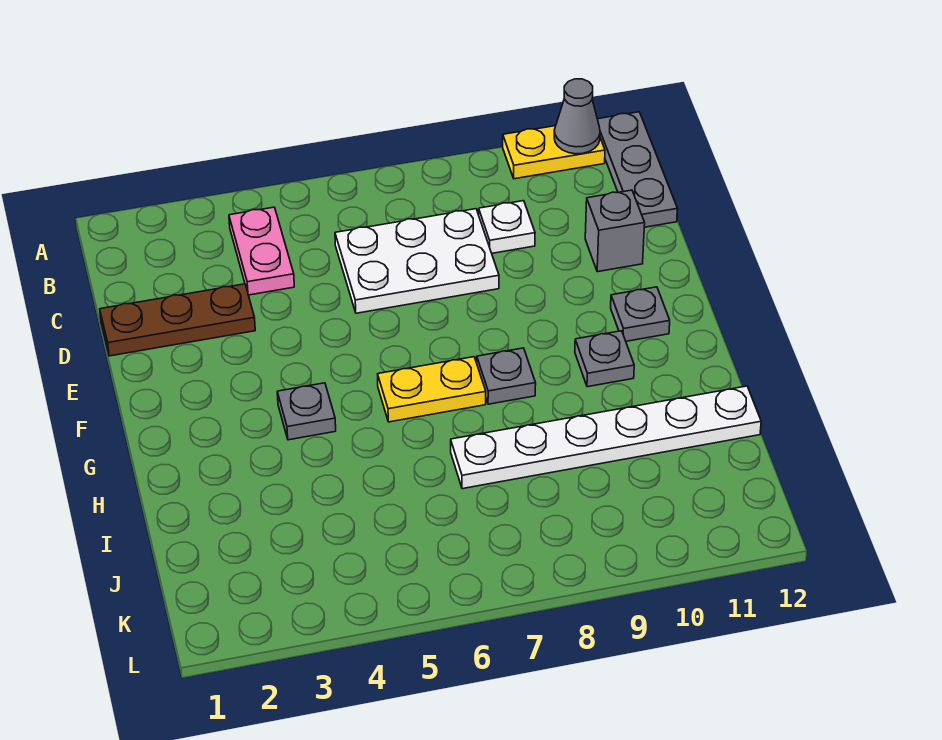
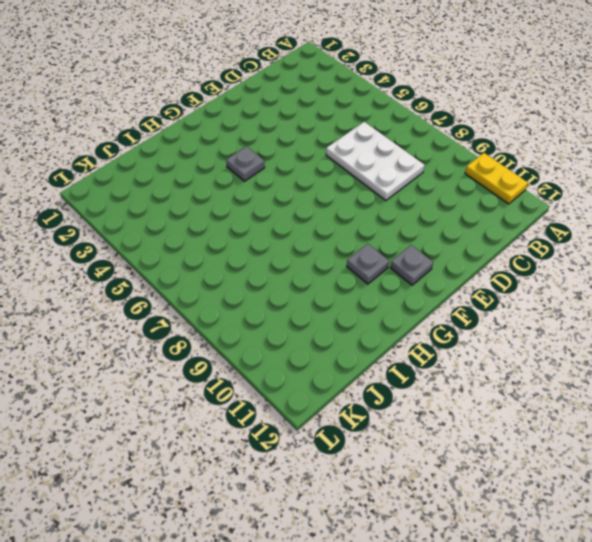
none -> grey plate A12:C12 level 1
none -> pink plate B4:C4 level 1
none -> white plate C9 level 1

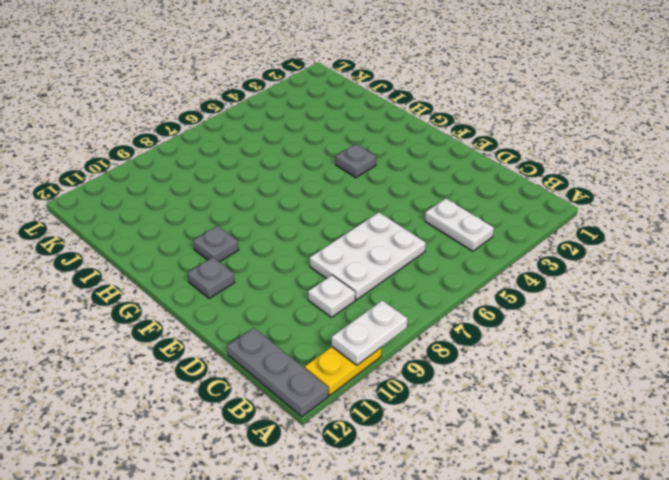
white plate A9:A10 level 2 -> none
white plate B4:C4 level 1 -> pink plate B4:C4 level 1
none -> brown plate D1:D3 level 1
none -> grey brick D11 level 1
none -> yellow plate G6:G7 level 1

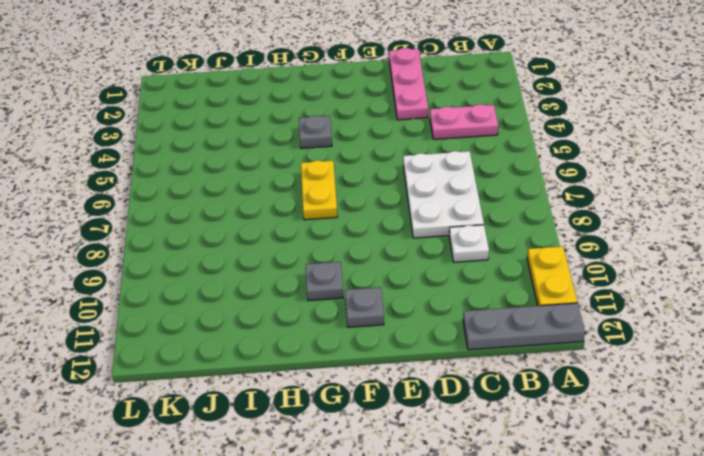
pink plate D1:D3 level 1 -> brown plate D1:D3 level 1
none -> grey brick D11 level 1
none -> grey plate G8 level 1
none -> white plate I7:I12 level 1

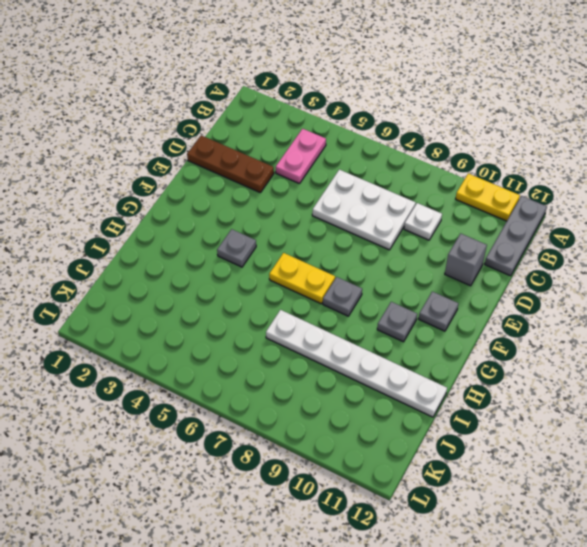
none -> grey cone A11 level 2

